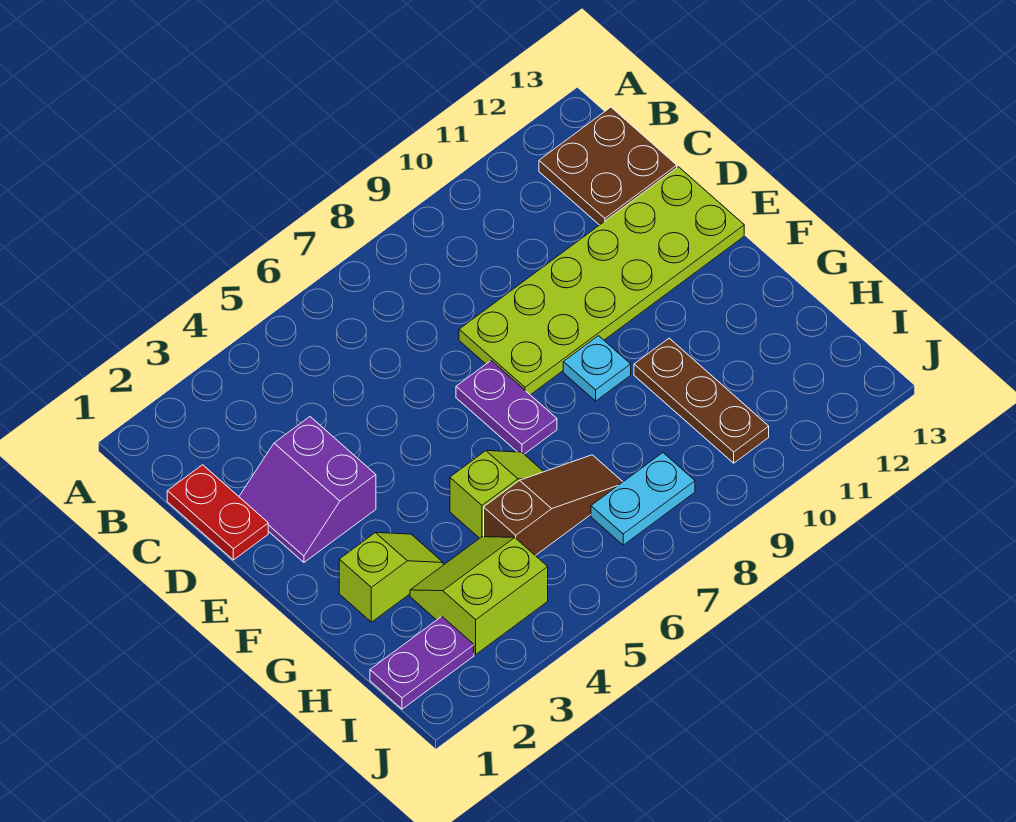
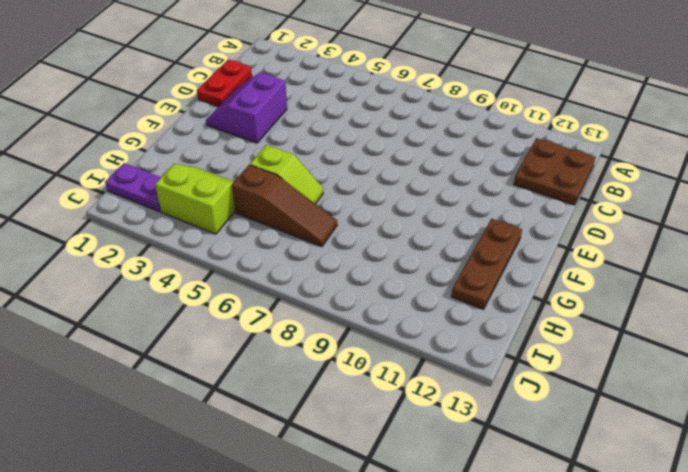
brown plate F12:H12 level 1 -> brown plate G10:I10 level 1
none -> lime plate D8:E13 level 1
none -> purple plate E7:F7 level 1
none -> cyan plate F9 level 1

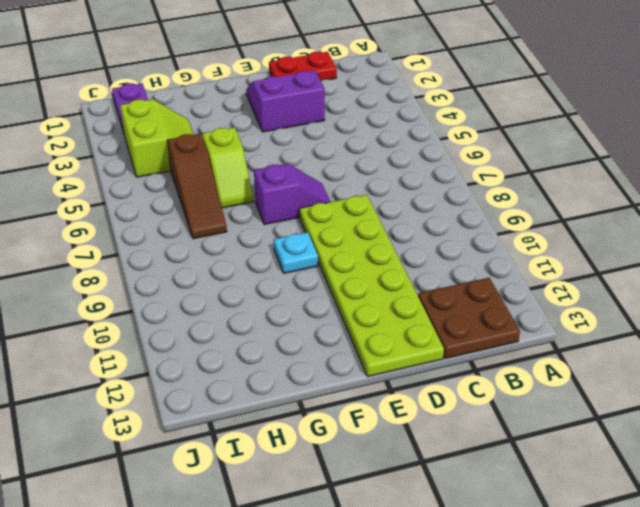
purple slope E7:F7 level 1 top F -> purple plate E7:F7 level 1
none -> lime slope G2:G3 level 1 top 2
none -> brown plate G10:I10 level 1
none -> cyan plate I7:I8 level 1

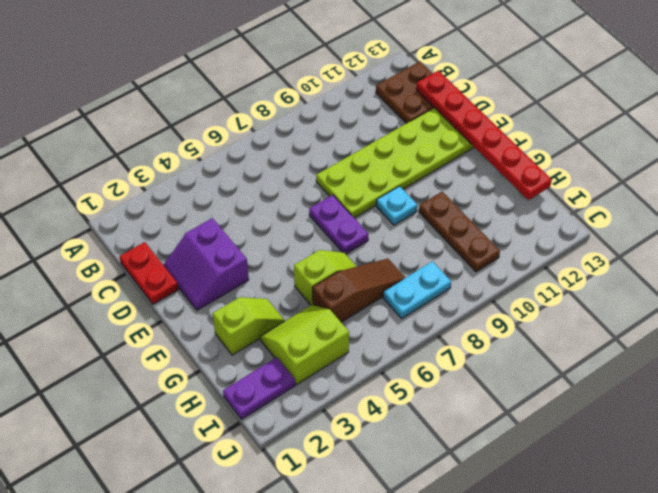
red plate C13:H13 level 2 -> none

